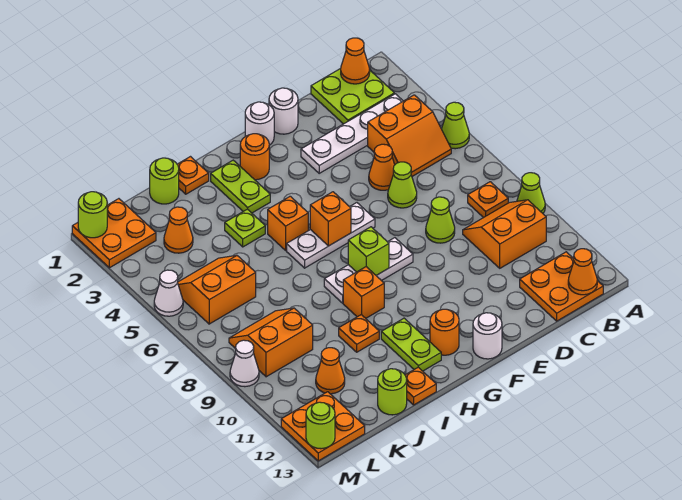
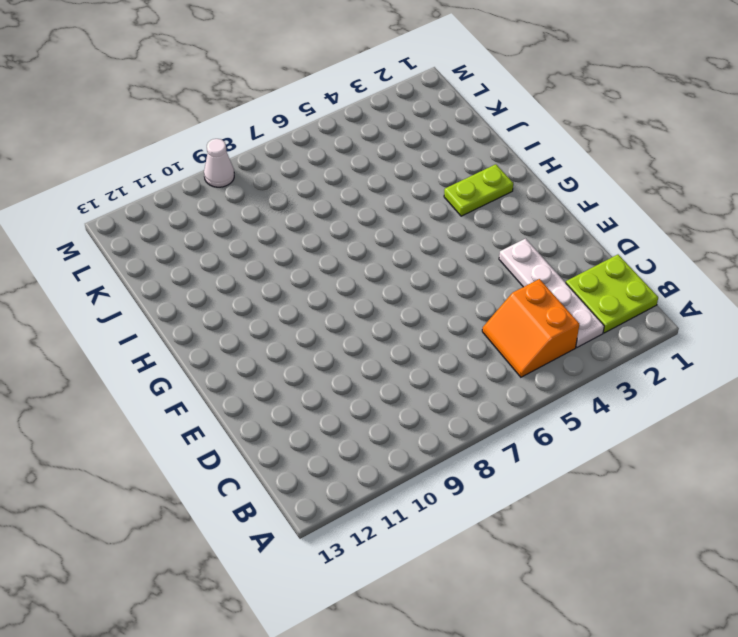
none -> lime cone A5 level 1
none -> lime cone A9 level 1
none -> orange plate B8 level 1
none -> orange slope B9:C10 level 1 top 10

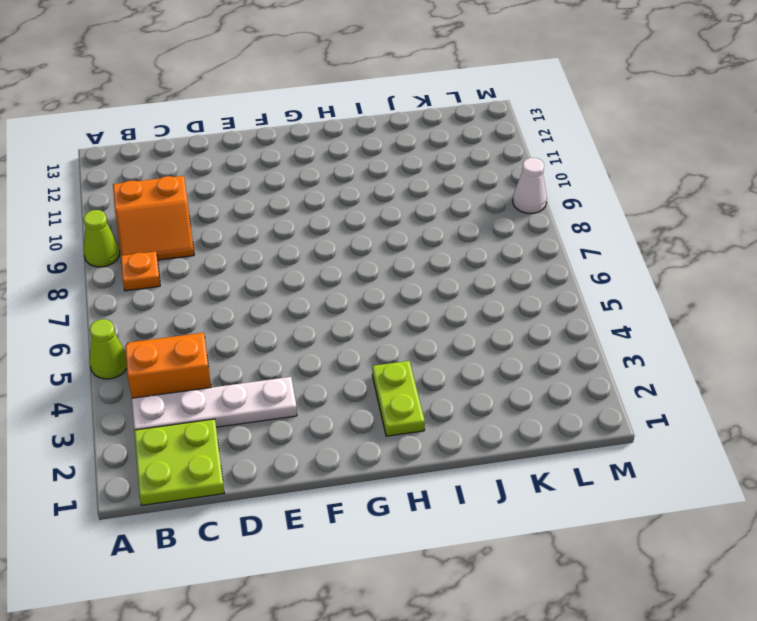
none -> orange plate B12:C13 level 1
none -> orange cone D5 level 1
none -> lime cone D6 level 1
none -> lime cone D8 level 1

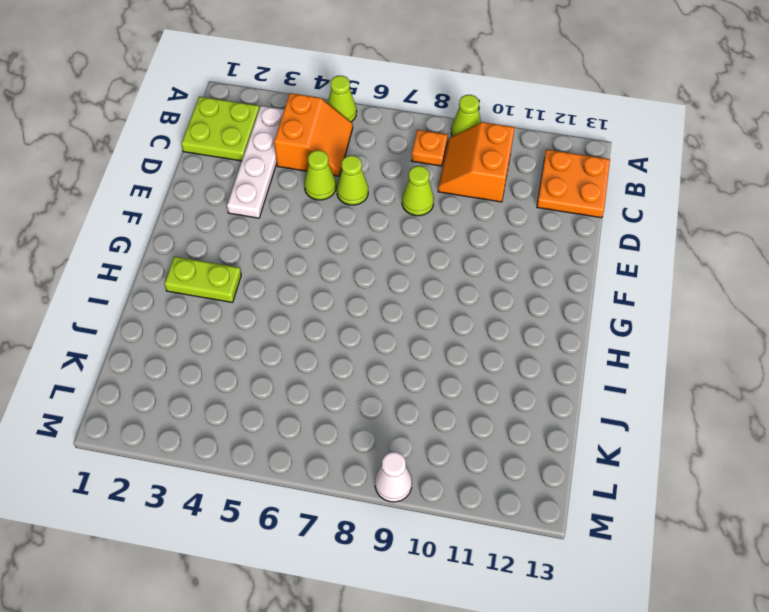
lime cone D5 level 1 -> orange cone D5 level 1
none -> white round brick E1 level 1
none -> white round brick F1 level 1
none -> white plate F6:H6 level 1
none -> white plate F8:H8 level 1

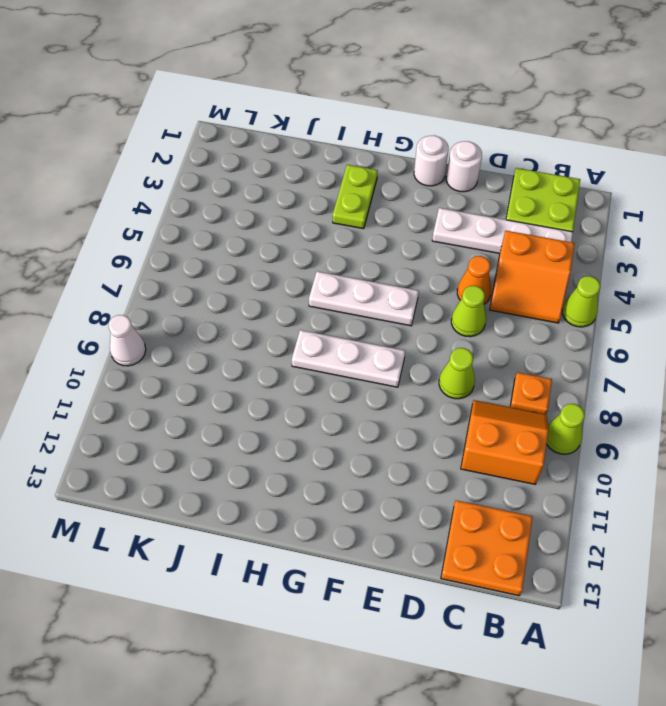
none -> white round brick F13 level 1
none -> orange round brick G2 level 1
none -> orange round brick G12 level 1
none -> orange brick H5 level 1

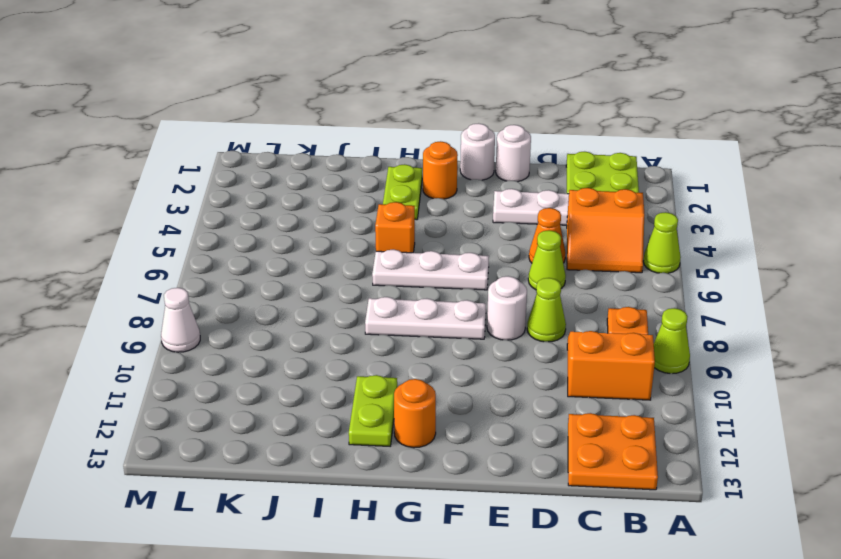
white round brick E8 level 1 -> white round brick F13 level 1
none -> orange brick H9 level 1
none -> orange plate I1 level 1
none -> lime plate I4 level 1
none -> orange plate I10 level 1

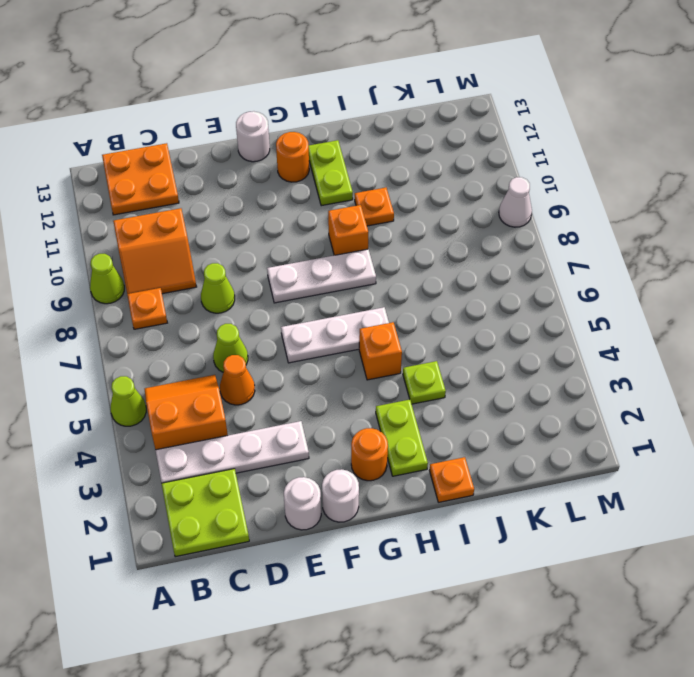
none -> orange plate I13 level 1
none -> lime round brick J1 level 1
none -> lime round brick J13 level 1
none -> orange cone K3 level 1

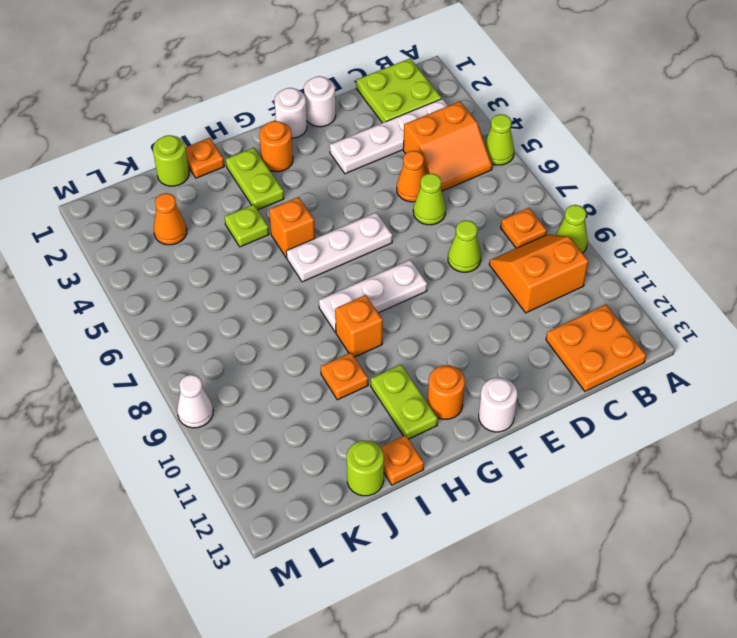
none -> orange slope K5:L6 level 1 top 6
none -> orange slope K8:L9 level 1 top 9
none -> orange cone K11 level 1
none -> orange plate L1:M2 level 1

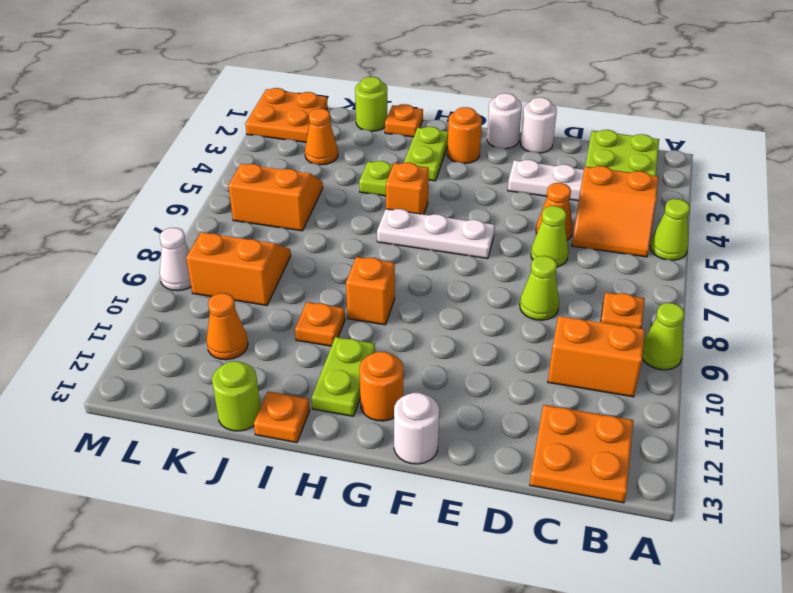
none -> white plate F8:H8 level 1
none -> orange plate L12:M13 level 1
none -> white cone M5 level 1
none -> orange cone B1 level 2

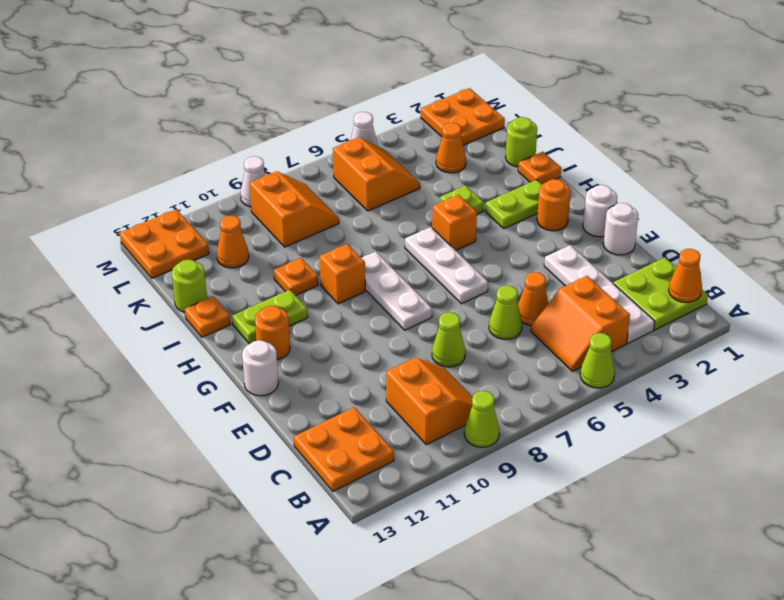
none -> orange plate B8 level 1
none -> orange cone B13 level 2
none -> orange brick G6 level 2
none -> lime brick G8 level 2

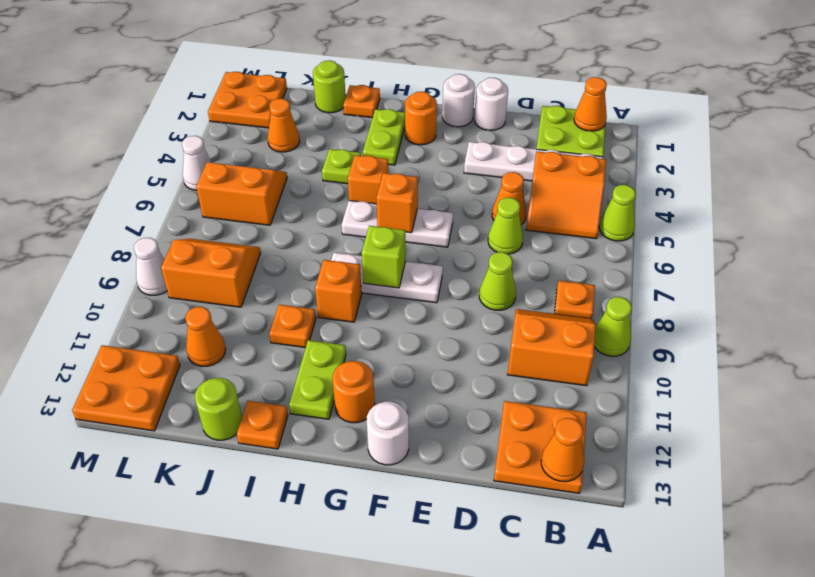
none -> lime round brick M1 level 2
none -> lime round brick M13 level 2

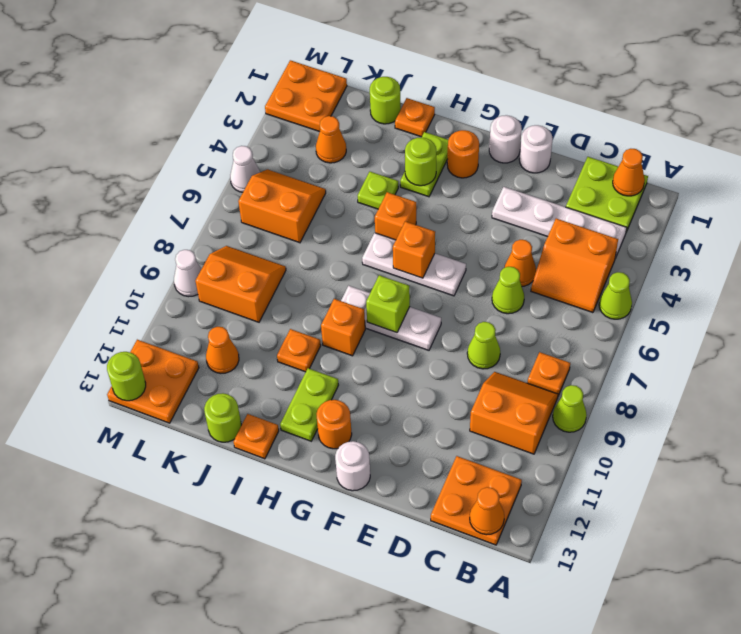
lime round brick H3 level 2 -> lime round brick M1 level 2

